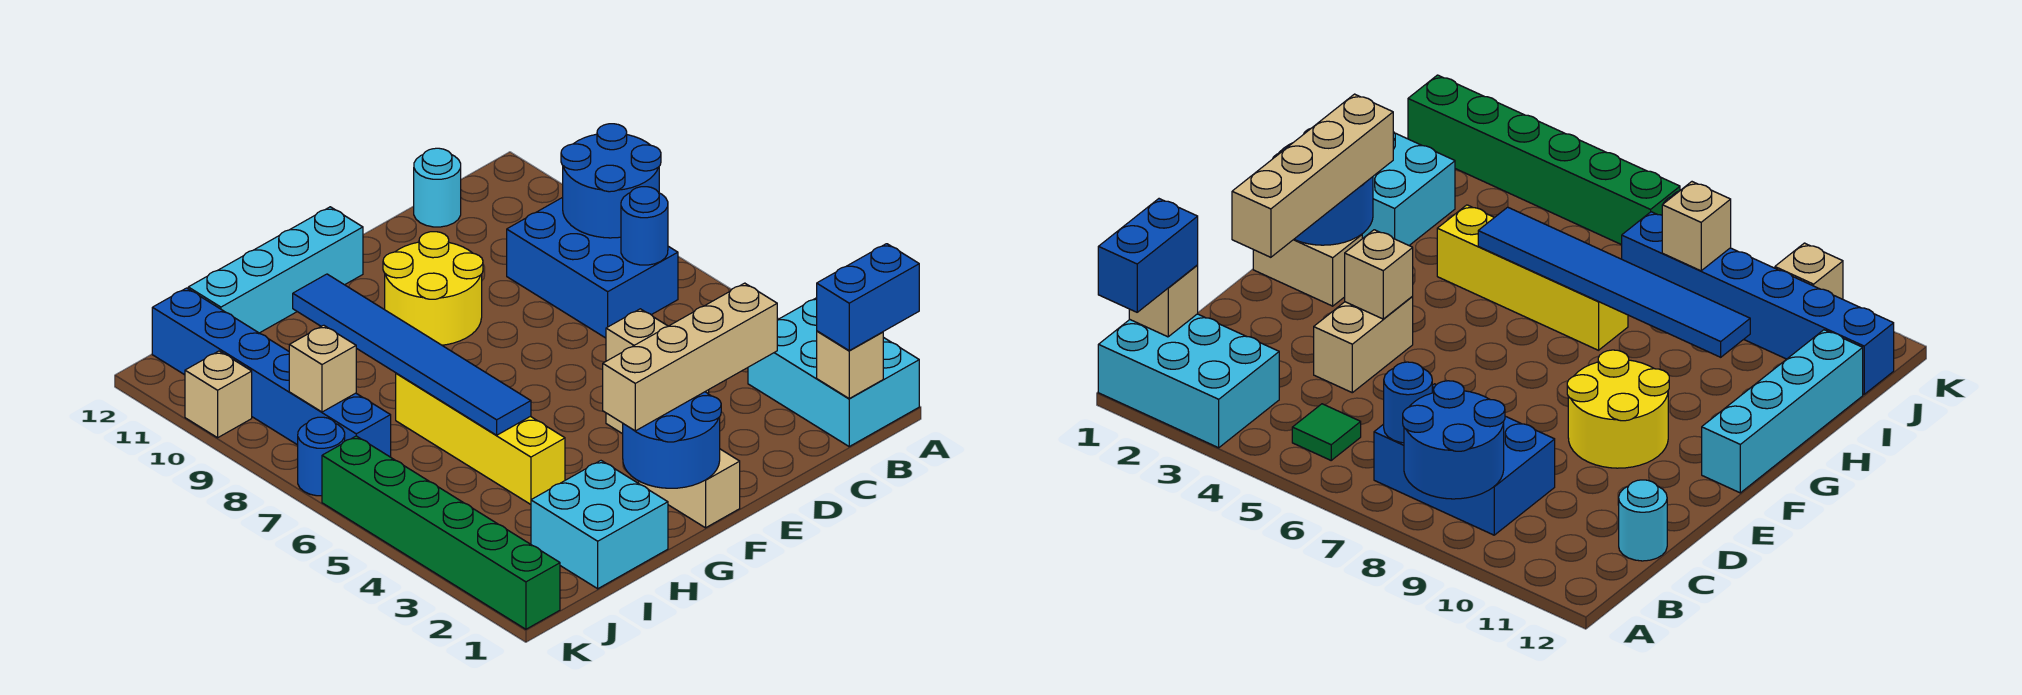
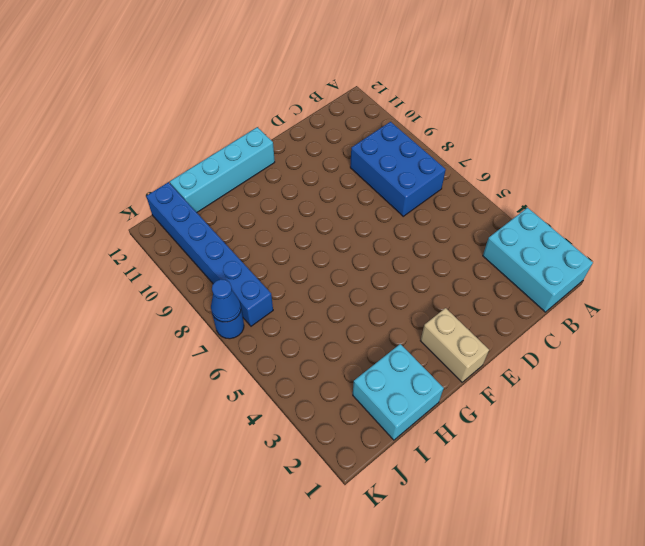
blue cone K7 level 2 -> none
none -> green tile B5 level 1
none -> cyan round brick C12 level 1
none -> tan brick D4:E4 level 1

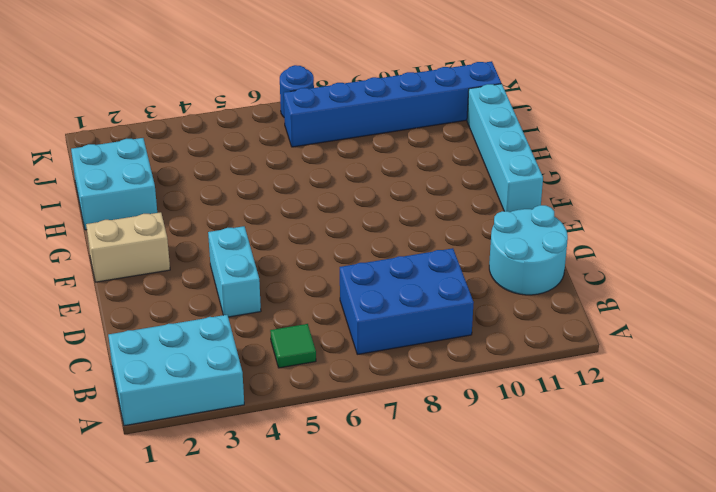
cyan round brick C11:D12 level 1 -> cyan round brick C12 level 1
cyan brick D4:E4 level 1 -> tan brick D4:E4 level 1
none -> yellow round brick E9:F10 level 1
none -> yellow brick H4:H7 level 1
none -> green brick K1:K6 level 1

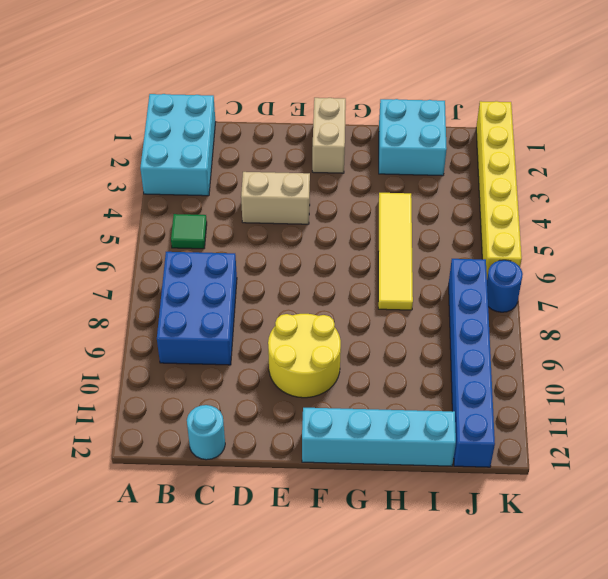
yellow tile H4:H7 level 1 -> yellow brick H4:H7 level 1
yellow brick K1:K6 level 1 -> green brick K1:K6 level 1
none -> tan brick K10 level 1
none -> blue round brick A8:B9 level 2
none -> tan brick B1 level 2

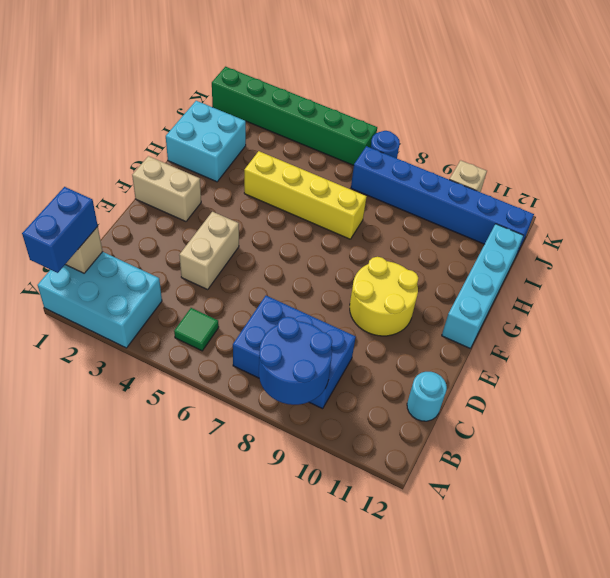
none -> blue round brick B7 level 2
none -> tan brick E4 level 2
none -> blue round brick F1:G2 level 2

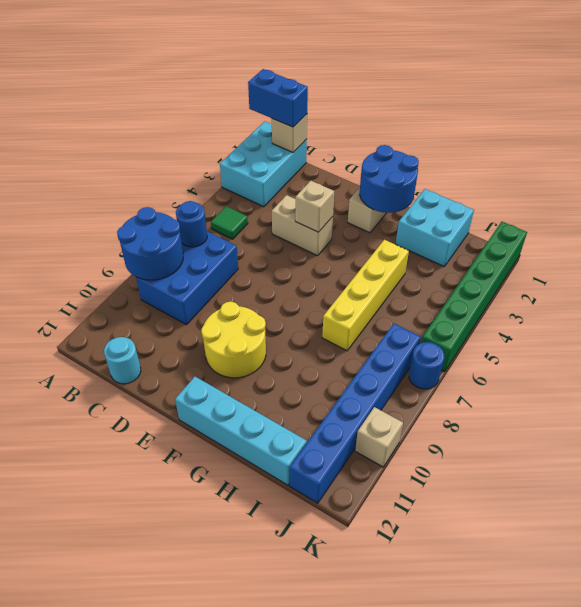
none -> blue tile H5:H10 level 2
none -> tan brick J8 level 2
none -> tan brick D2:G2 level 3

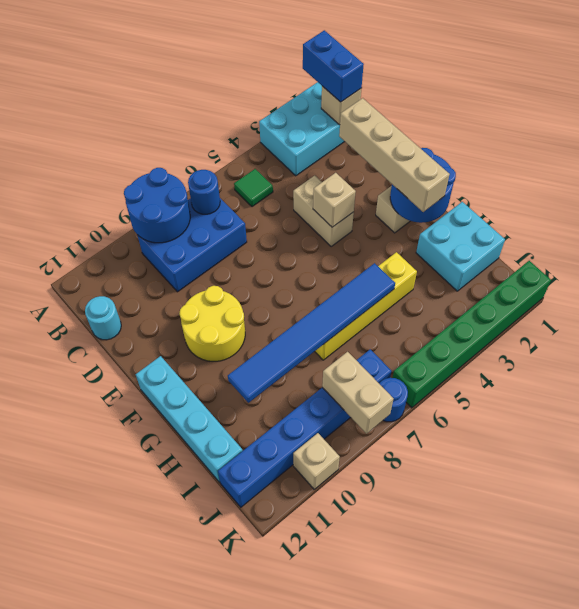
tan brick J8:K8 level 2 -> tan brick J8 level 2

